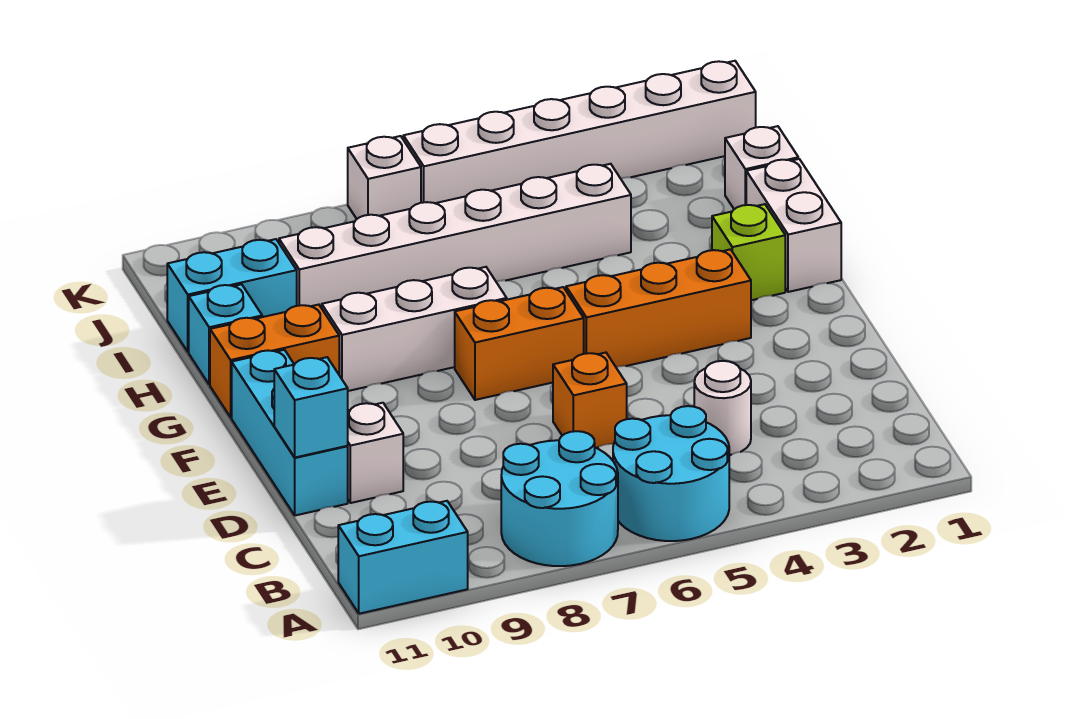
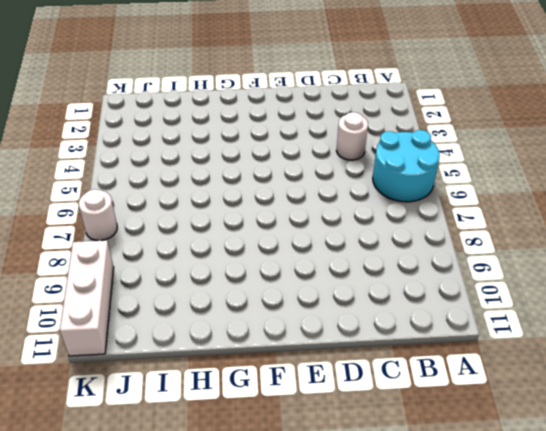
white round brick K7 level 1 -> white brick K7 level 1
white brick K9:K11 level 1 -> white brick G7:G9 level 1
none -> cyan round brick A7:B8 level 1
none -> cyan brick A10:A11 level 1
none -> orange brick D6 level 1

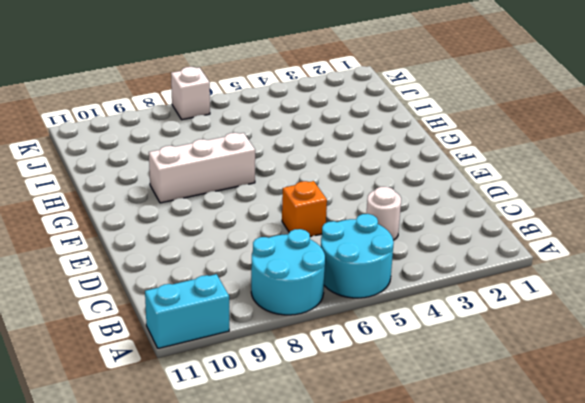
none -> white brick D10 level 1
none -> cyan brick D11:F11 level 1
none -> orange brick F3:F5 level 1

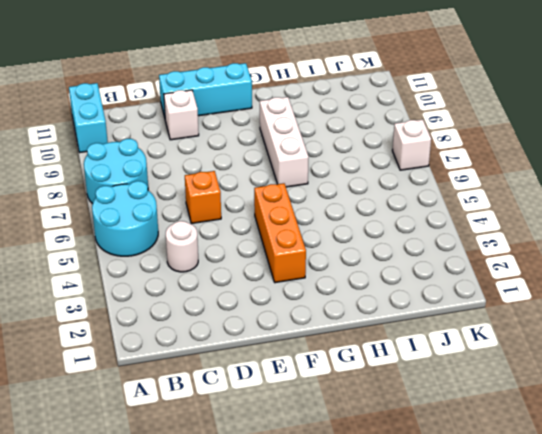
none -> orange brick F6:F7 level 1
none -> white brick G1:H1 level 1
none -> lime brick G2 level 1

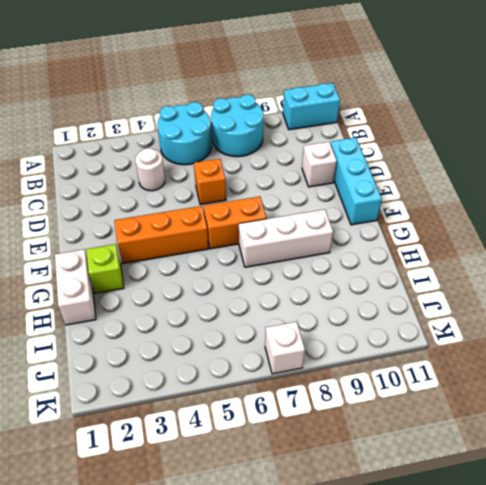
none -> orange brick G10:G11 level 1
none -> cyan brick H11 level 1
none -> white brick I1 level 1

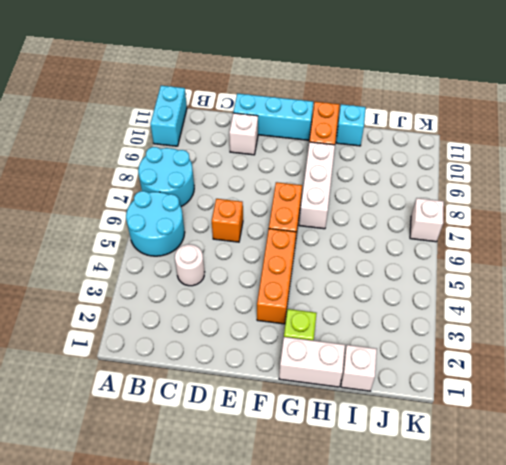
none -> white brick I4:I9 level 1
none -> cyan brick I10:I11 level 1
none -> white brick K1:K6 level 1

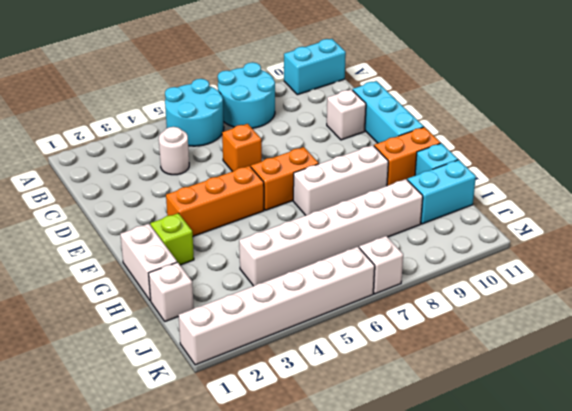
none -> cyan brick D11 level 2

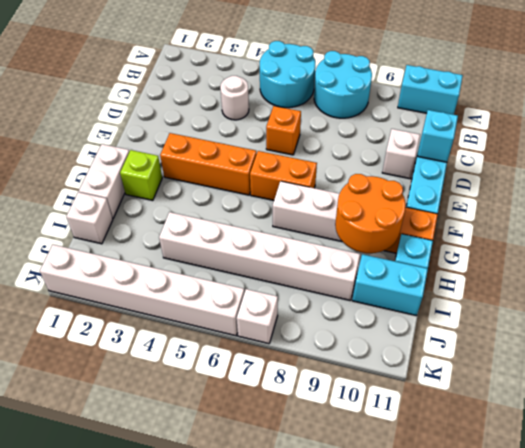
orange round brick G9:H10 level 2 -> none

